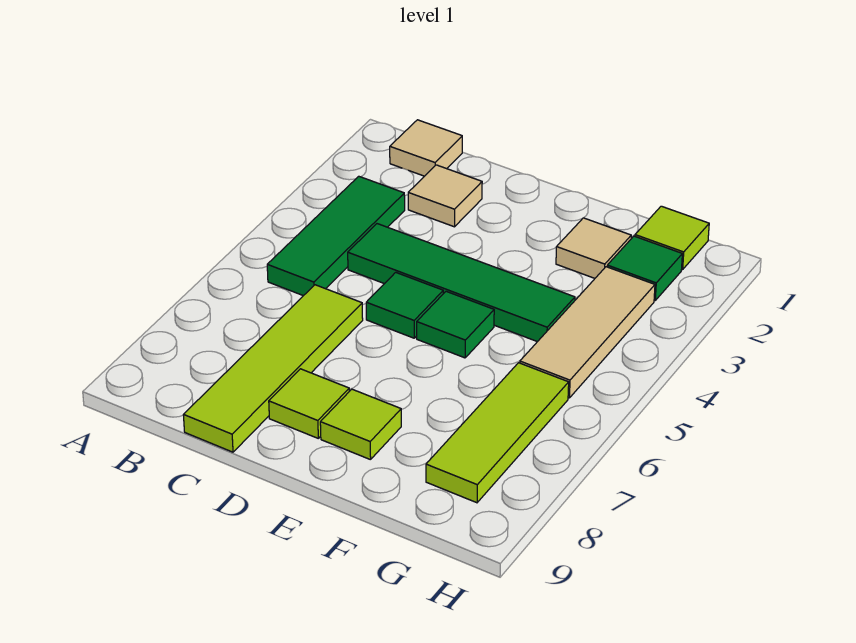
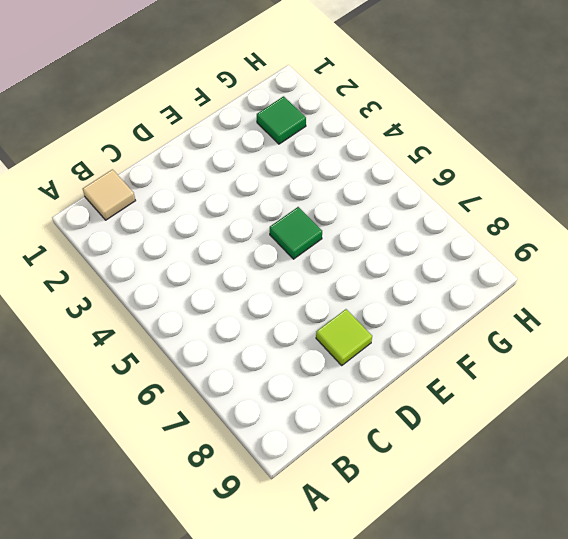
none -> green tile B3:B5 level 1
none -> tan tile C2 level 1
none -> green tile C4:F4 level 1

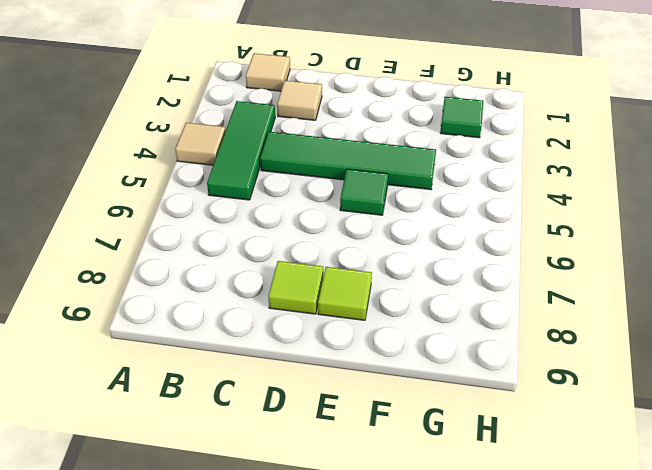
tan tile A4 level 1 -> tan tile F2 level 1
none -> lime tile C6:C9 level 1
none -> green tile D5 level 1
none -> lime tile G1 level 1

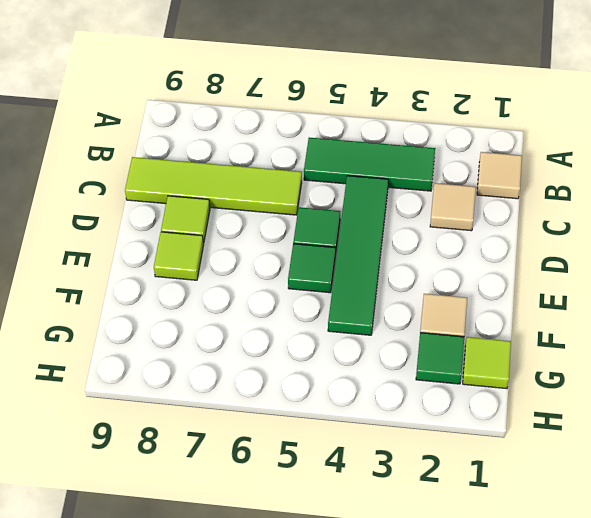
none -> tan tile G3:G5 level 1
none -> lime tile G6:G8 level 1

